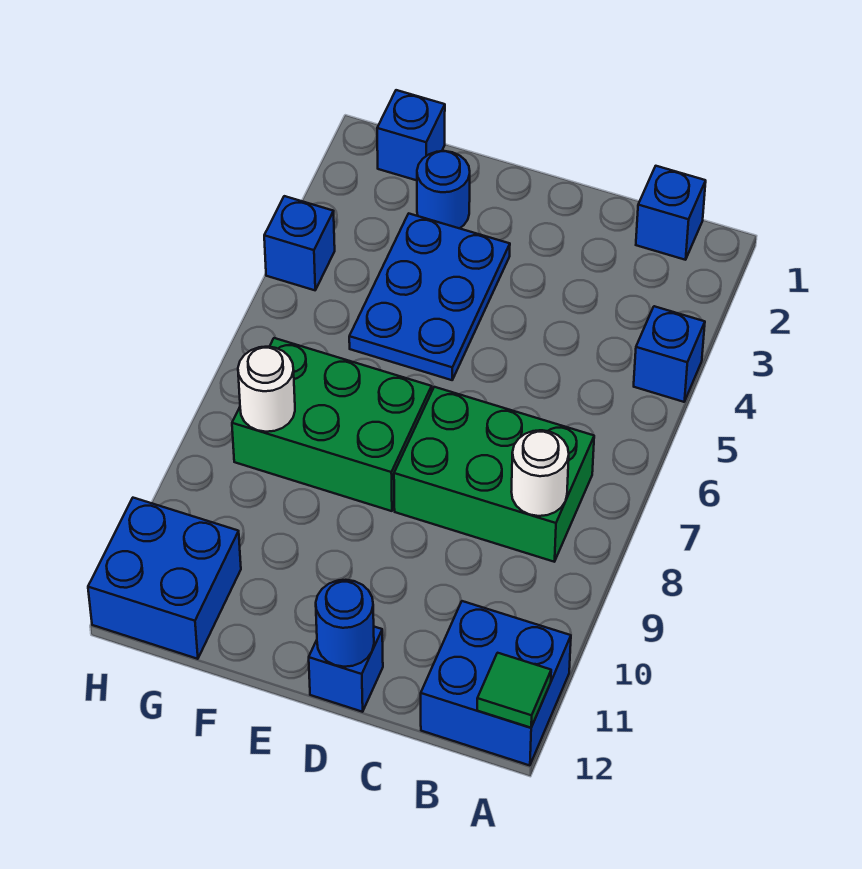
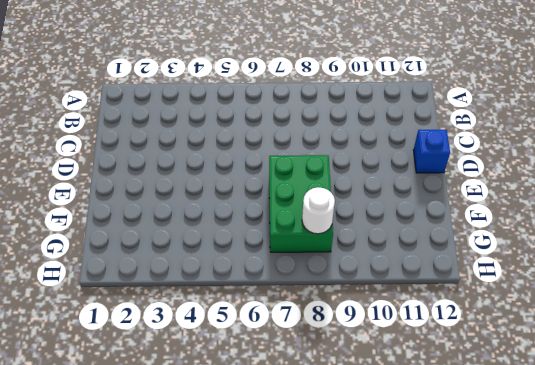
none -> blue brick A4 level 1
none -> blue brick A11:B12 level 1
none -> blue brick B1 level 1

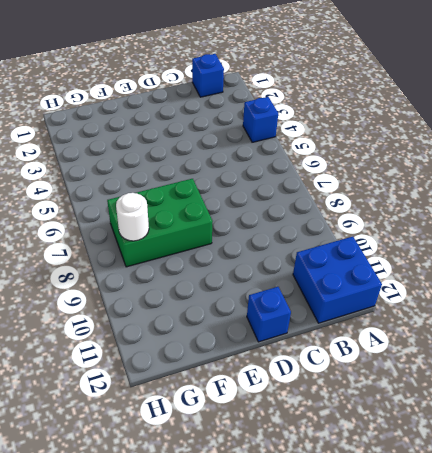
none -> green brick B7:D8 level 1
none -> blue plate E3:F5 level 1
none -> blue round brick F2 level 1

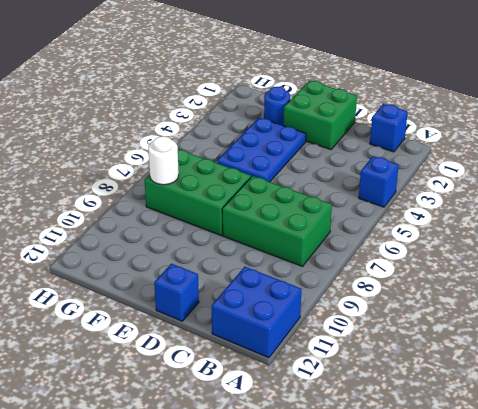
green brick D1:E2 level 1 -> none
none -> blue brick G1 level 1
none -> blue brick G11:H12 level 1
none -> blue brick H4 level 1

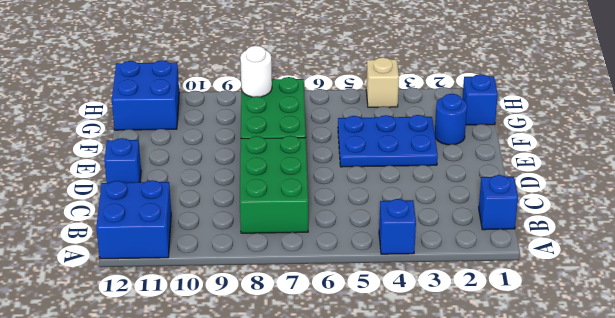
tan brick H4 level 1 -> blue brick H4 level 1
none -> green tile A12 level 2
none -> white round brick B8 level 2
none -> blue round brick D12 level 2

